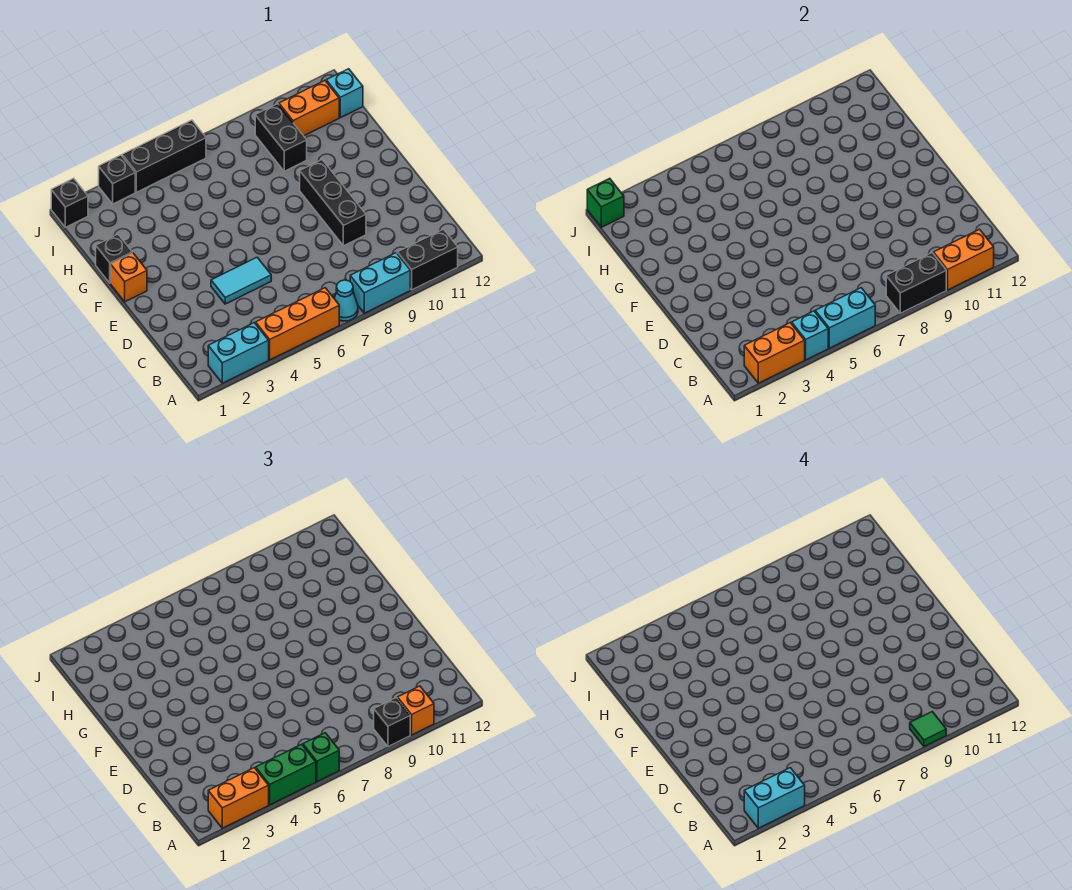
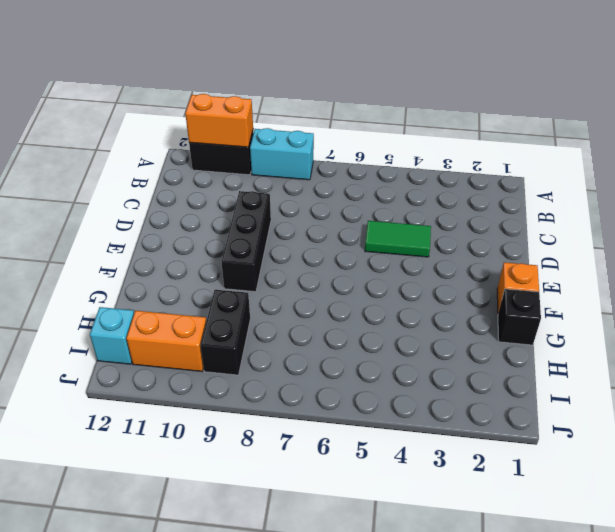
green tile D4:D5 level 1 -> cyan tile D4:D5 level 1
none -> cyan brick A2:A3 level 1
none -> orange brick A4:A6 level 1
none -> cyan cone A7 level 1

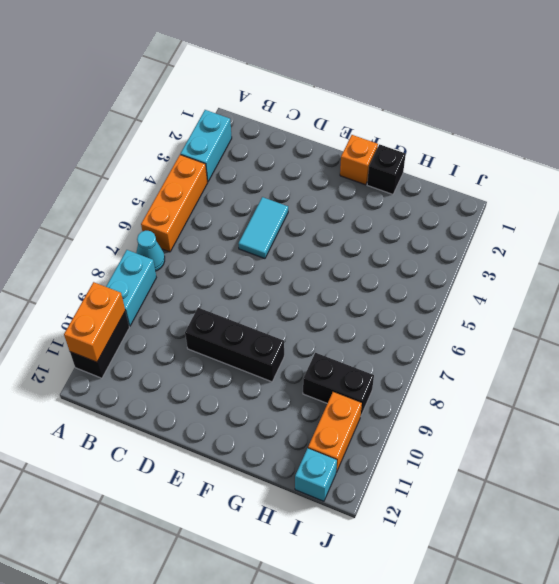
none -> black brick J1 level 1
none -> black brick J3 level 1
none -> black brick J4:J6 level 1

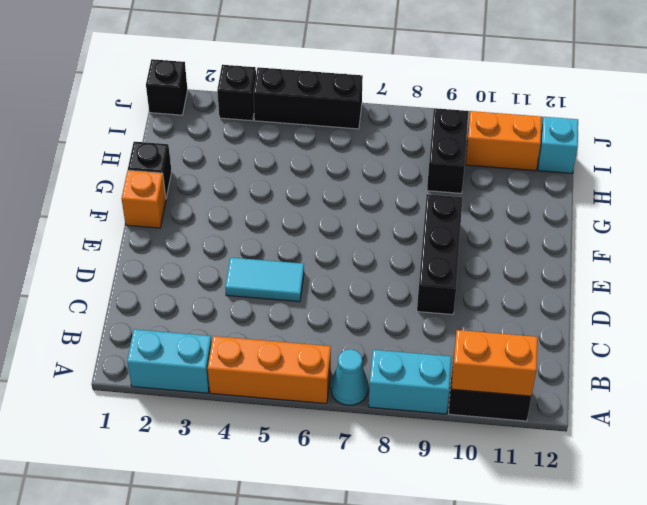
none -> orange brick A2:A3 level 2
none -> cyan brick A4 level 2
none -> cyan brick A5:A6 level 2

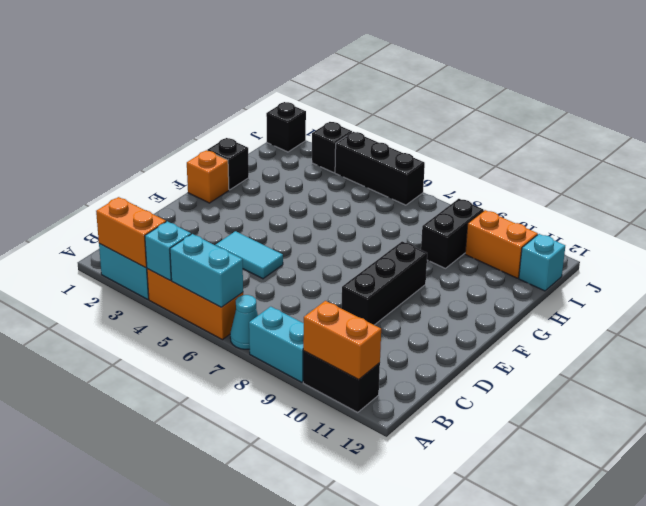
none -> black brick A8:A9 level 2
none -> green brick J1 level 2
none -> orange brick A2:A3 level 3

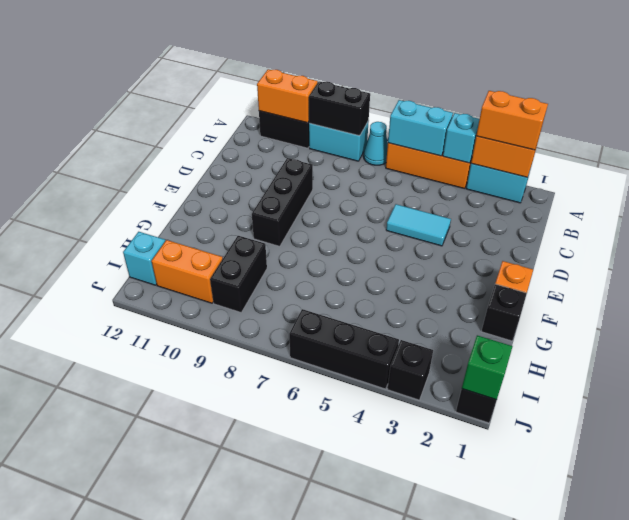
none -> green brick A4:A5 level 3
none -> green brick A6 level 3
none -> black brick A9 level 3

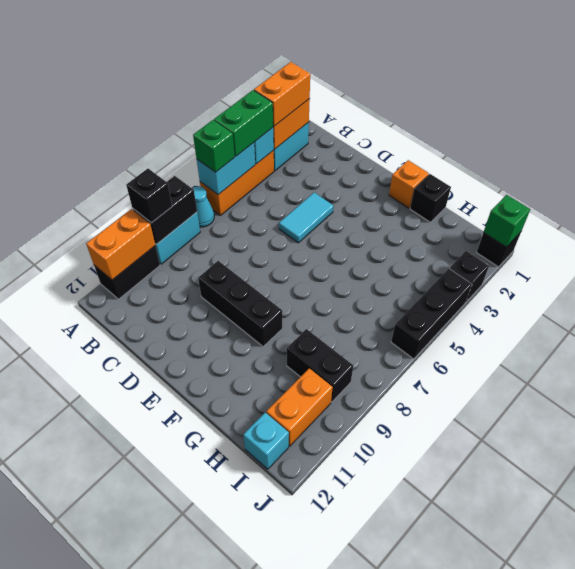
none -> orange brick A10 level 3
none -> cyan brick A2:A3 level 4
none -> green tile A9 level 4

